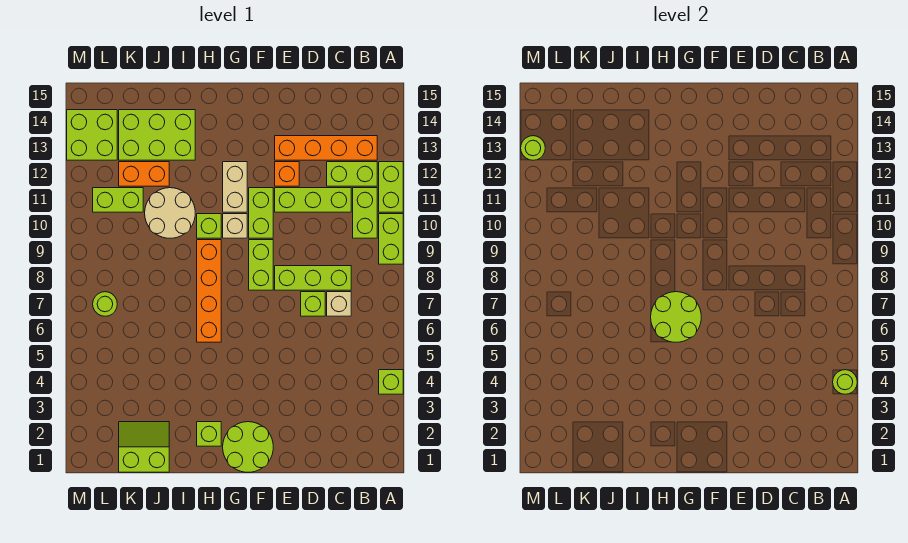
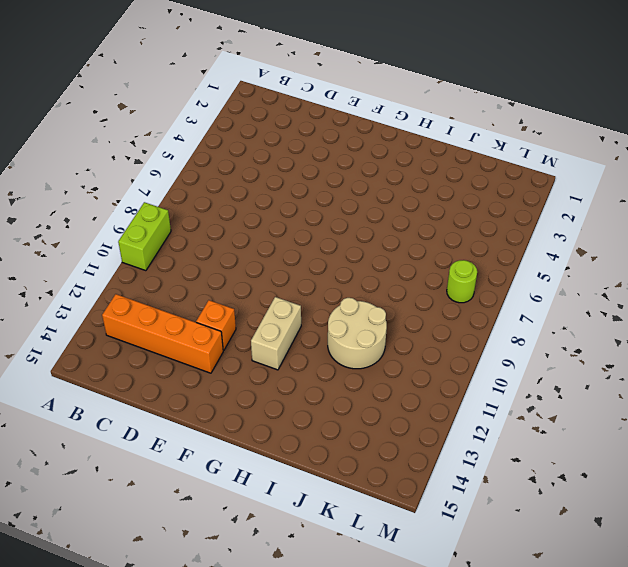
none -> lime brick A4 level 1
none -> lime brick A11:A12 level 1
none -> lime brick B10:B11 level 1

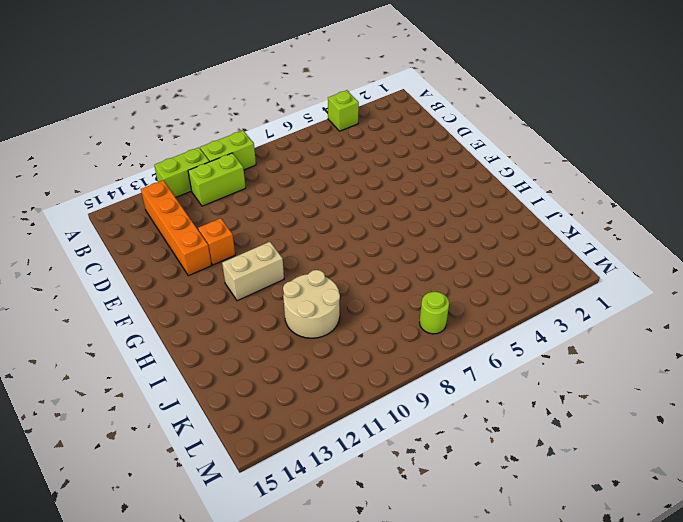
none -> lime brick B12:C12 level 1
none -> tan brick C7 level 1
none -> lime brick C8:E8 level 1

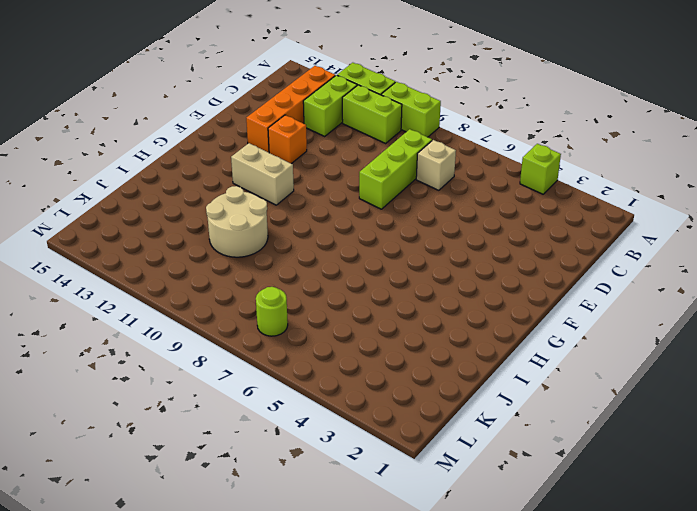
none -> lime brick C11:E11 level 1
none -> lime brick D7 level 1
none -> lime round brick F1:G2 level 1

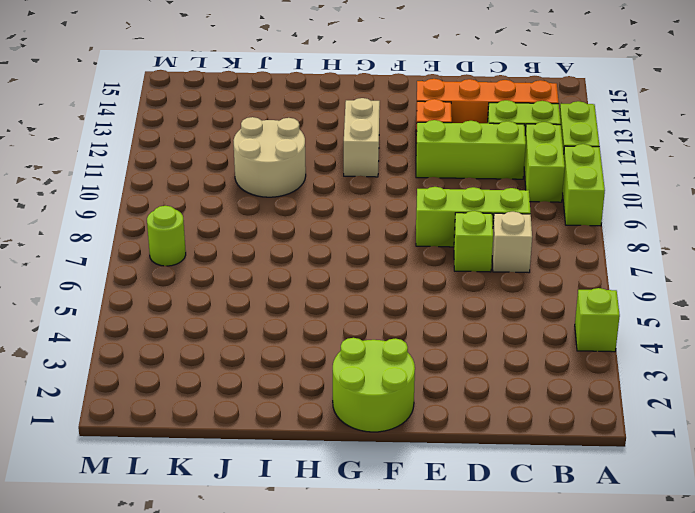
none -> lime brick F8:F9 level 1
none -> lime brick F10:F11 level 1
none -> tan brick G10 level 1

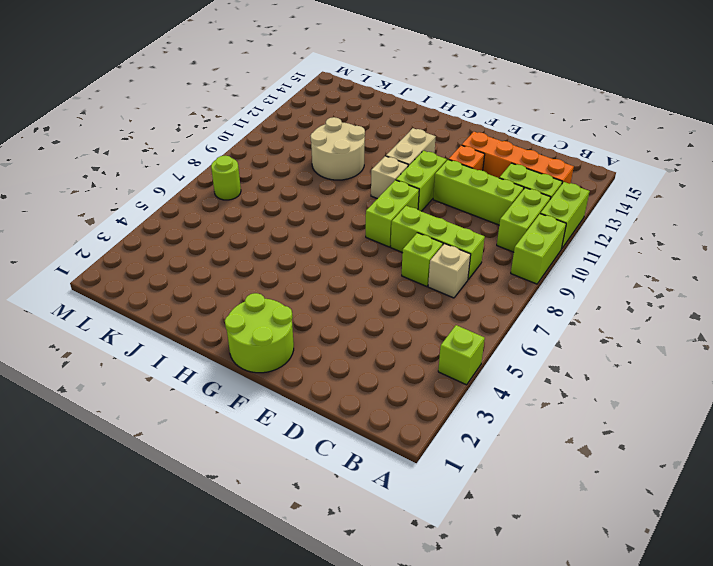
none -> lime brick H2 level 1
none -> orange brick H6:H9 level 1
none -> lime brick H10 level 1

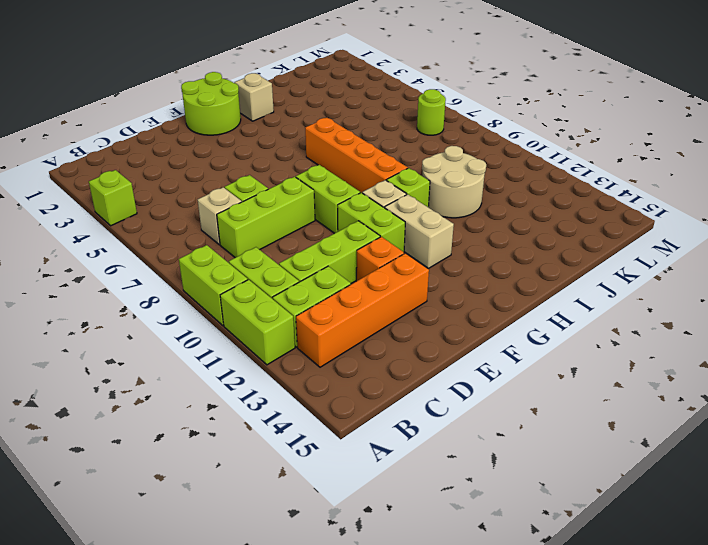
tan brick H2 level 1 -> lime brick H2 level 1
none -> lime brick I13:K14 level 1
none -> lime slope J1:K2 level 1 top 1
none -> orange brick J12:K12 level 1

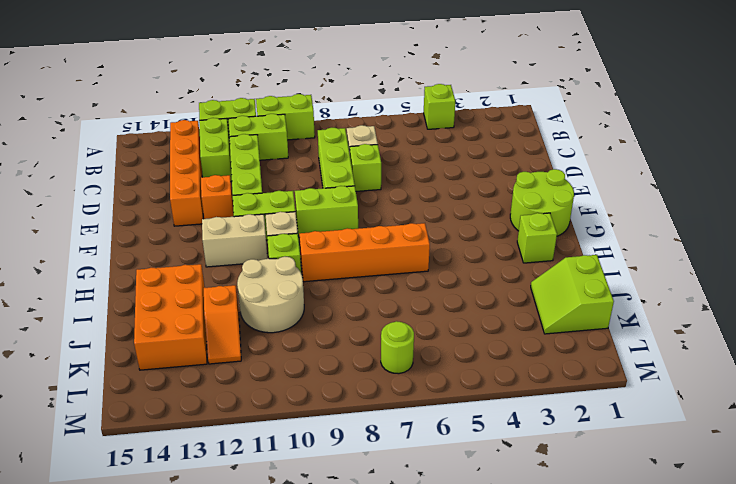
orange brick I13:K14 level 1 -> lime brick I13:K14 level 1
orange slope J12:K12 level 1 top J -> orange brick J12:K12 level 1
none -> lime brick K11:L11 level 1
none -> lime brick L13:M14 level 1
none -> lime round brick A4 level 2

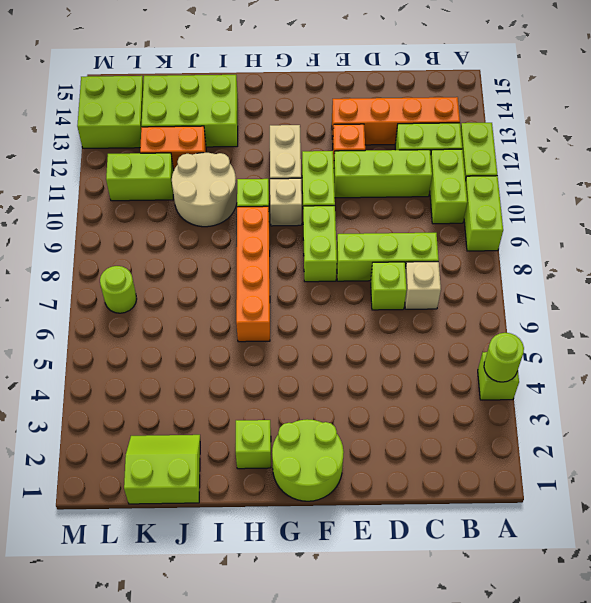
none -> lime round brick G6:H7 level 2
none -> lime round brick M13 level 2

